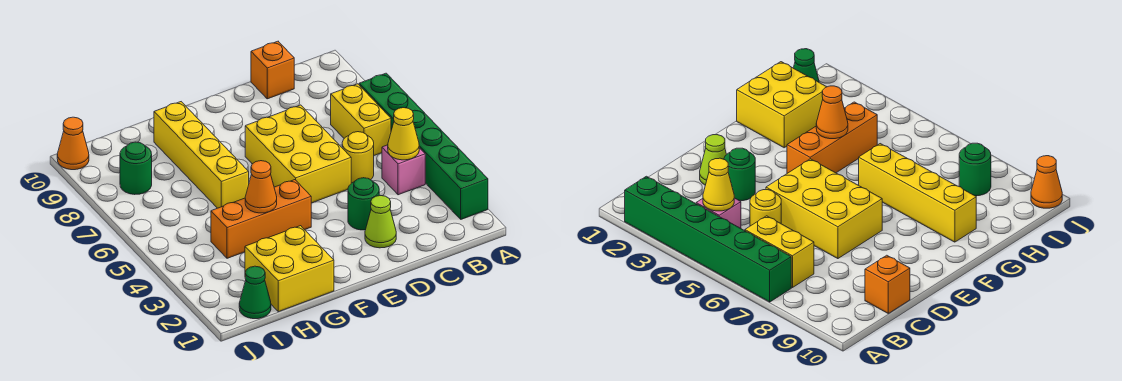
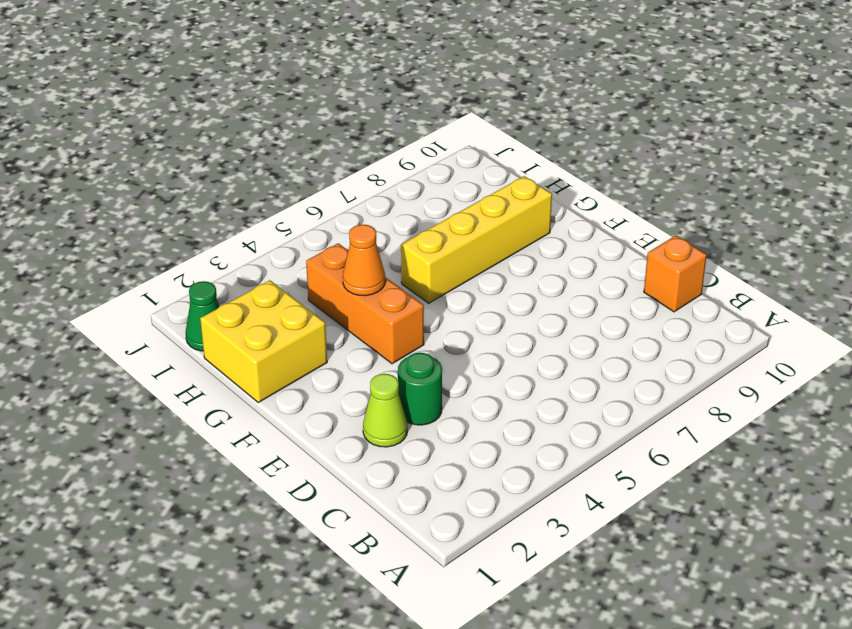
none -> green brick A2:A7 level 1
none -> pink brick B4 level 1
none -> yellow brick B6:B7 level 1

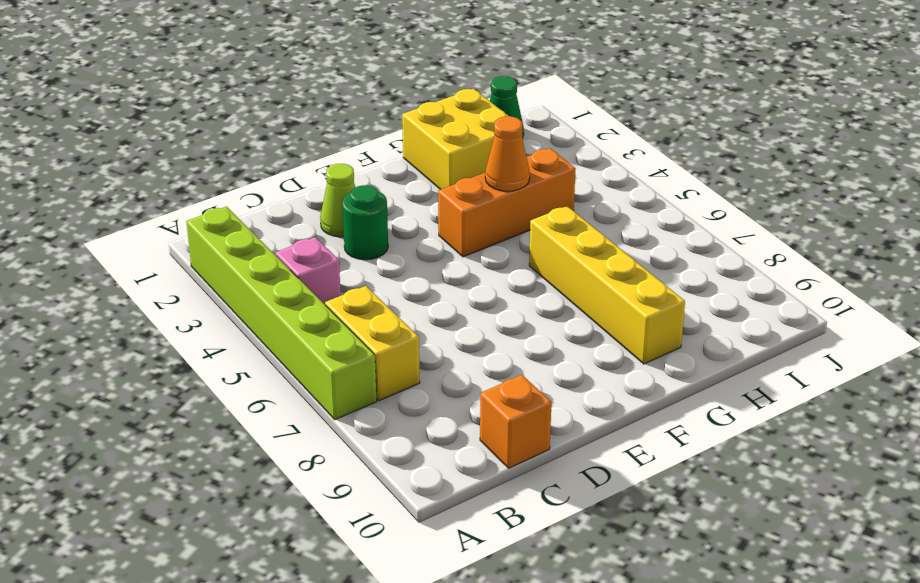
lime brick A2:A7 level 1 -> green brick A2:A7 level 1
none -> yellow round brick C5 level 1
none -> yellow brick D5:E7 level 1
none -> green round brick I8 level 1

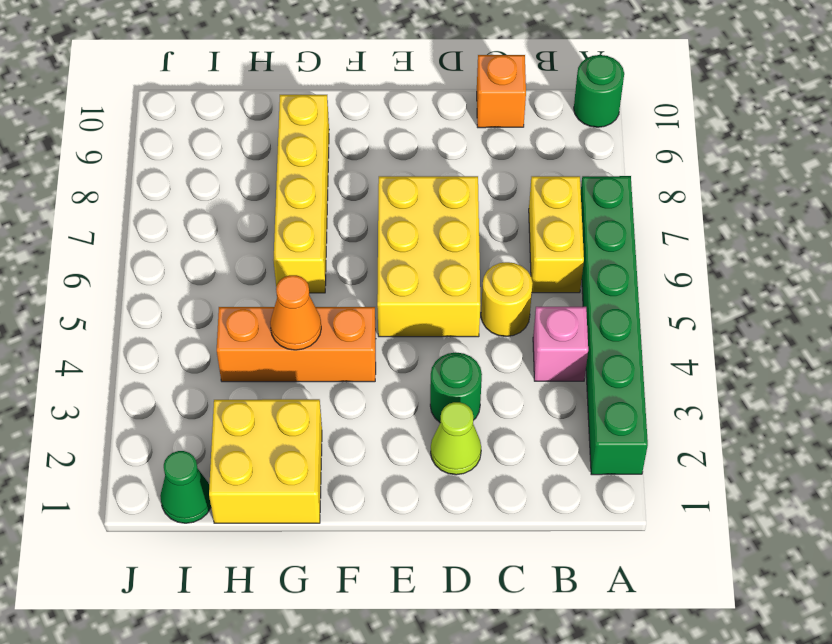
green round brick A10 level 1 -> green round brick I8 level 1
none -> orange cone J10 level 1
none -> yellow cone B4 level 2

